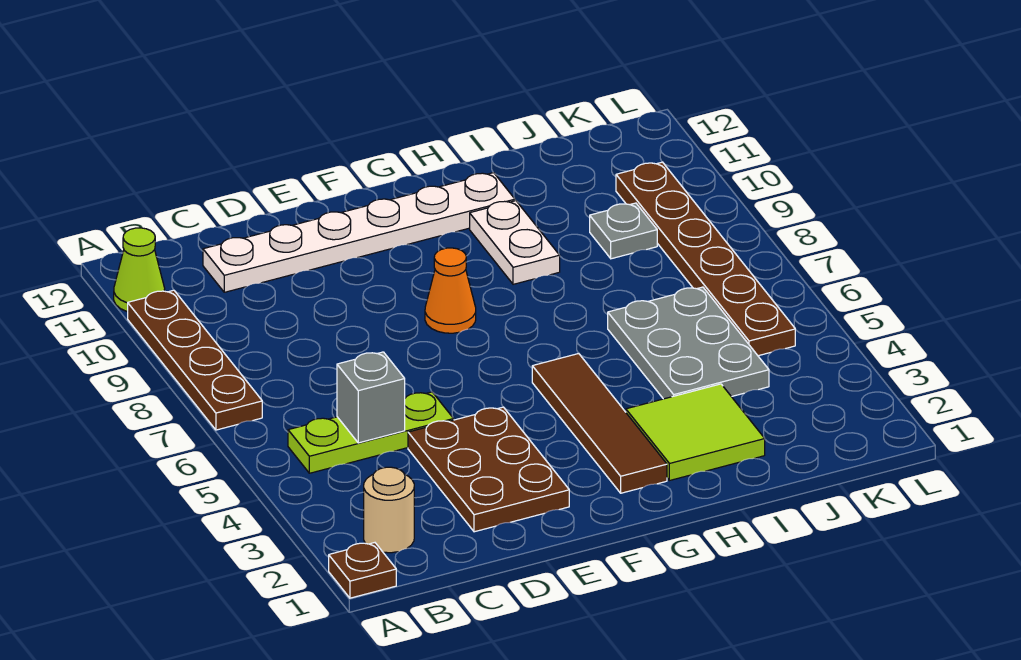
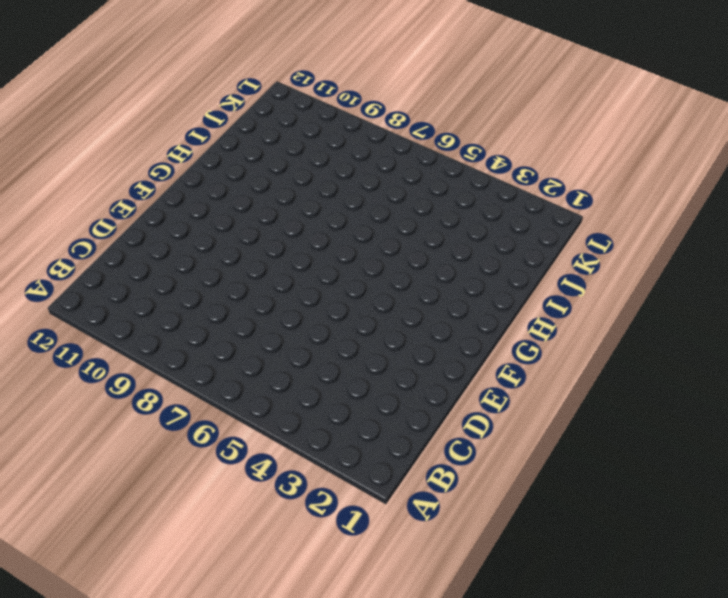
none -> brown plate A1 level 1
none -> brown plate A7:A10 level 1
none -> lime cone A11 level 1

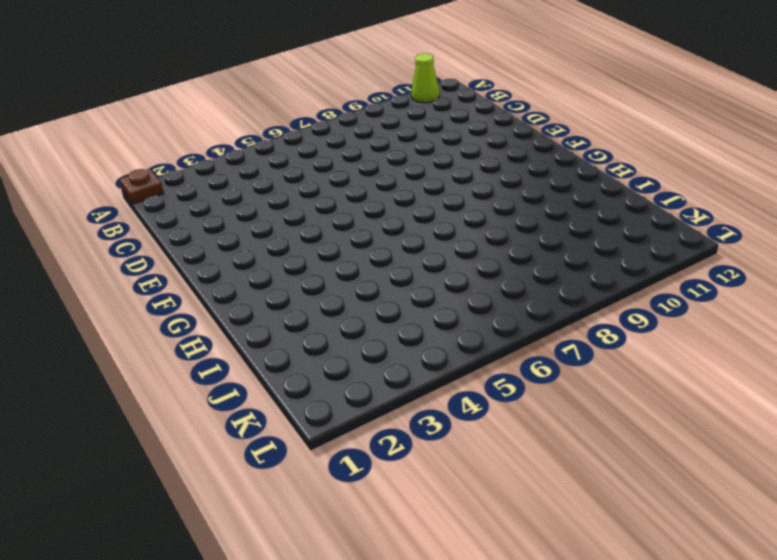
none -> brown plate A7:A10 level 1
none -> tan round brick B2 level 1
none -> lime plate B5:D5 level 1

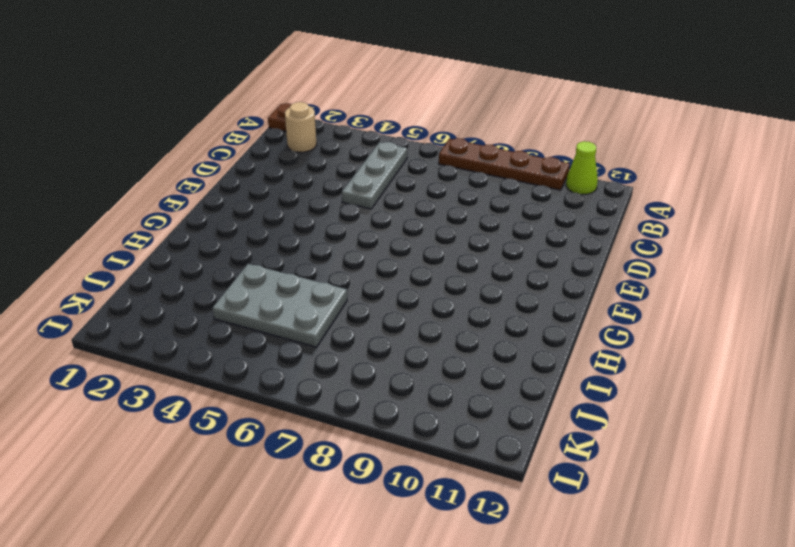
grey plate B5:D5 level 1 -> lime plate B5:D5 level 1
none -> white plate C11:H11 level 1
none -> brown plate D2:E4 level 1
none -> orange cone F8 level 1

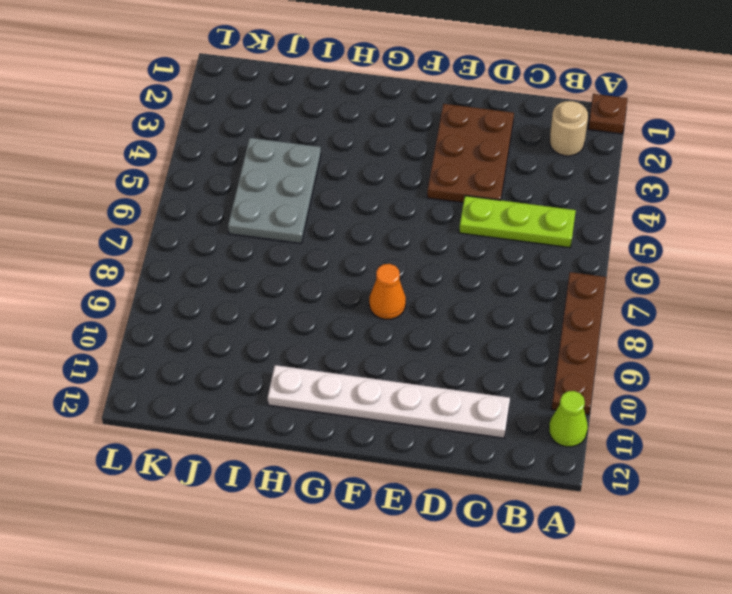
none -> brown tile G2:G5 level 1
none -> lime tile H2:I3 level 1
none -> white plate H9:H10 level 1

